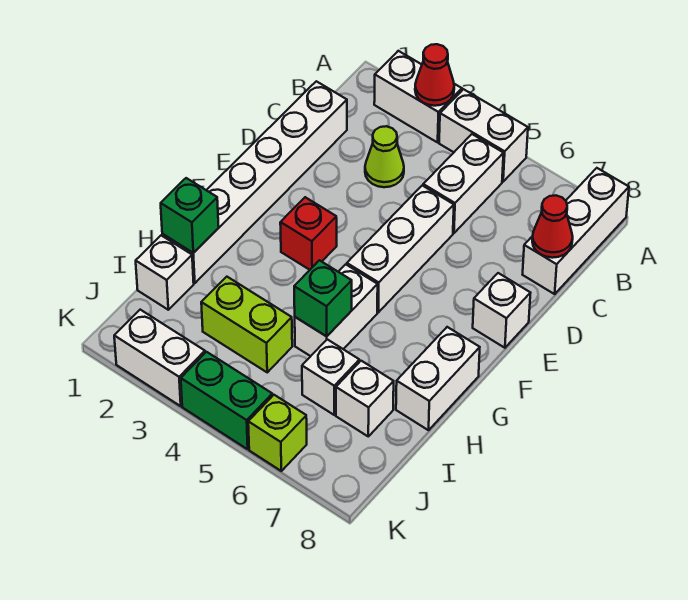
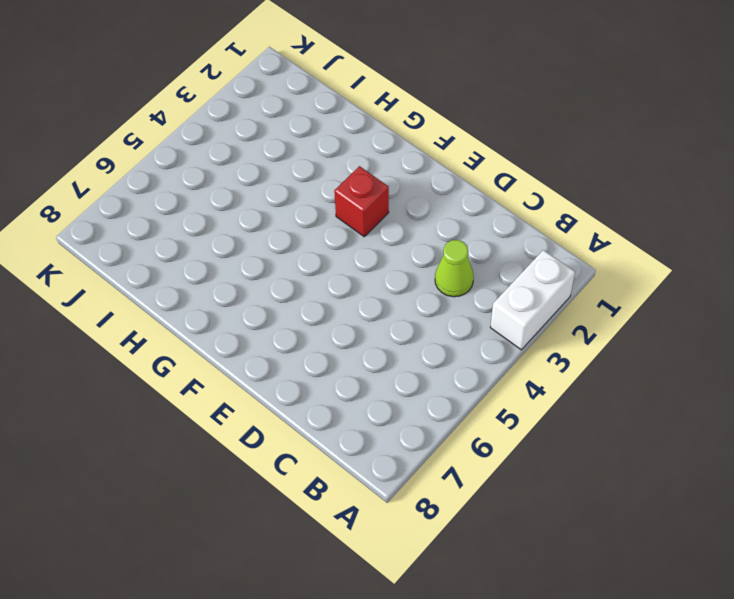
none -> white brick A4:A5 level 1
none -> white brick A8:C8 level 1
none -> white brick B5:C5 level 1

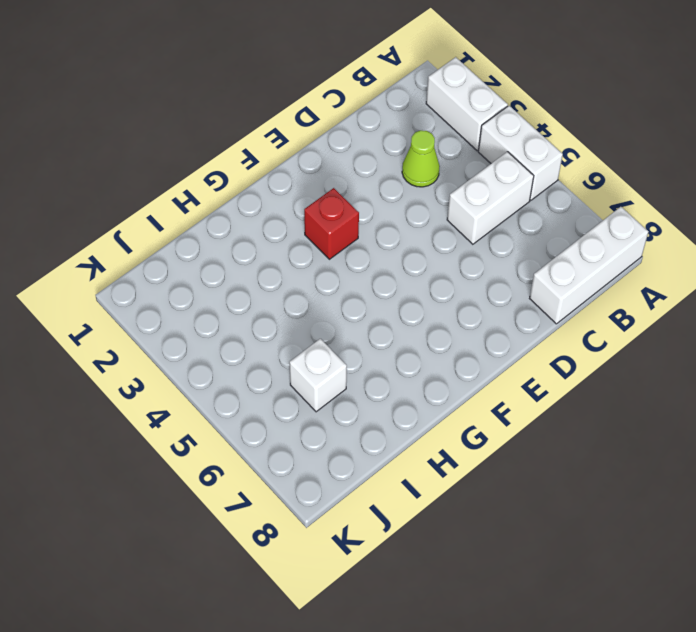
none -> white brick C1:H1 level 1
none -> white brick D5:F5 level 1
none -> white brick E8 level 1

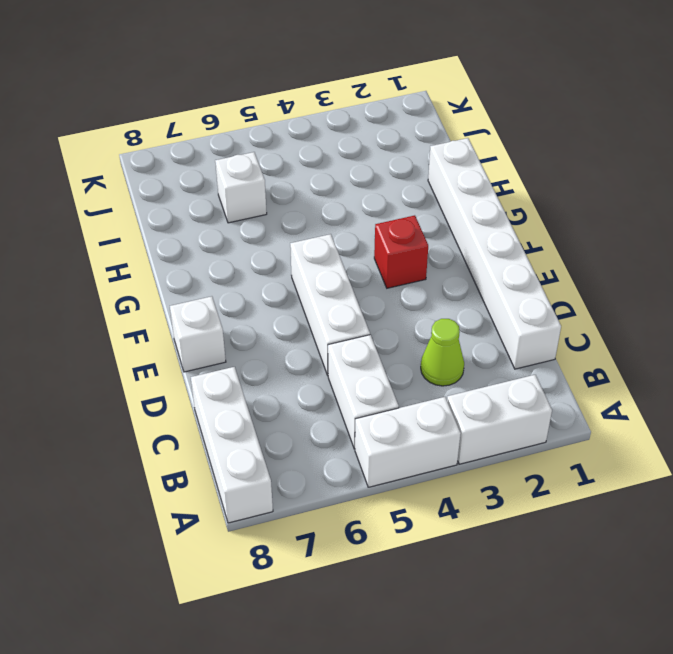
none -> white brick G5:H5 level 1
none -> white brick G8:H8 level 1
none -> white brick I1 level 1

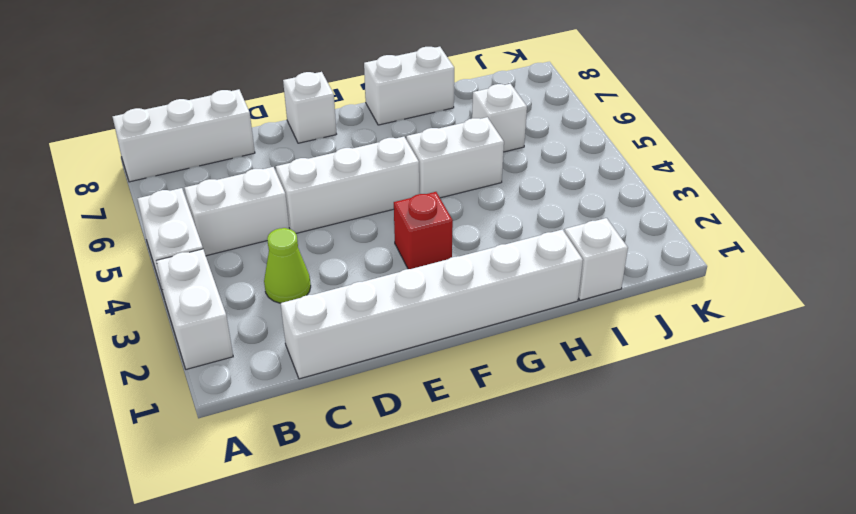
none -> lime brick I3:I4 level 1
none -> white brick I7 level 1
none -> white brick K2:K3 level 1

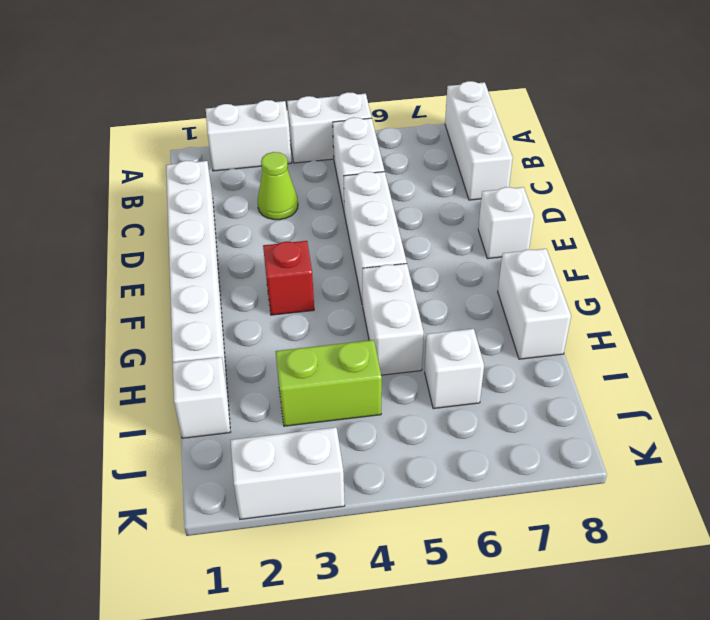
none -> white brick I7 level 1
none -> green brick K4:K5 level 1
none -> lime brick K6 level 1

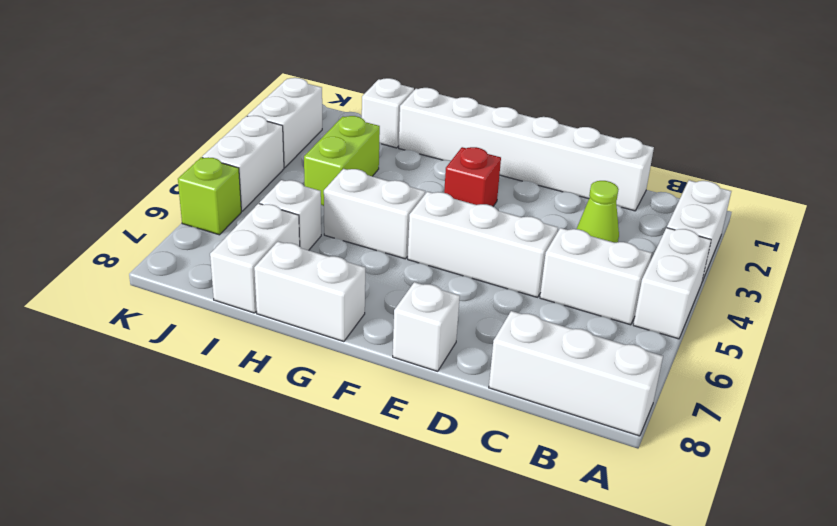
white brick I7:I8 level 1 -> white brick I7 level 1
white brick K4:K5 level 1 -> green brick K4:K5 level 1
none -> red cone A3 level 2
none -> red cone C8 level 2
none -> green brick H1 level 2

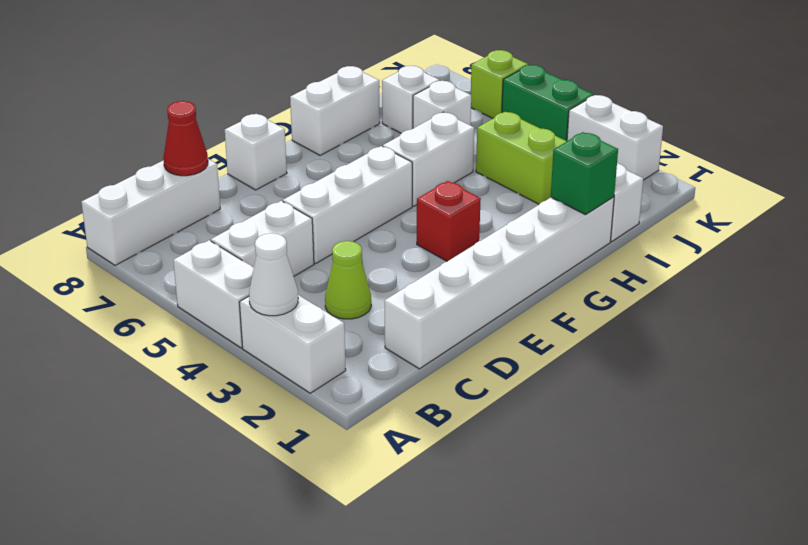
white cone A3 level 2 -> red cone A3 level 2
none -> green brick H5 level 2

